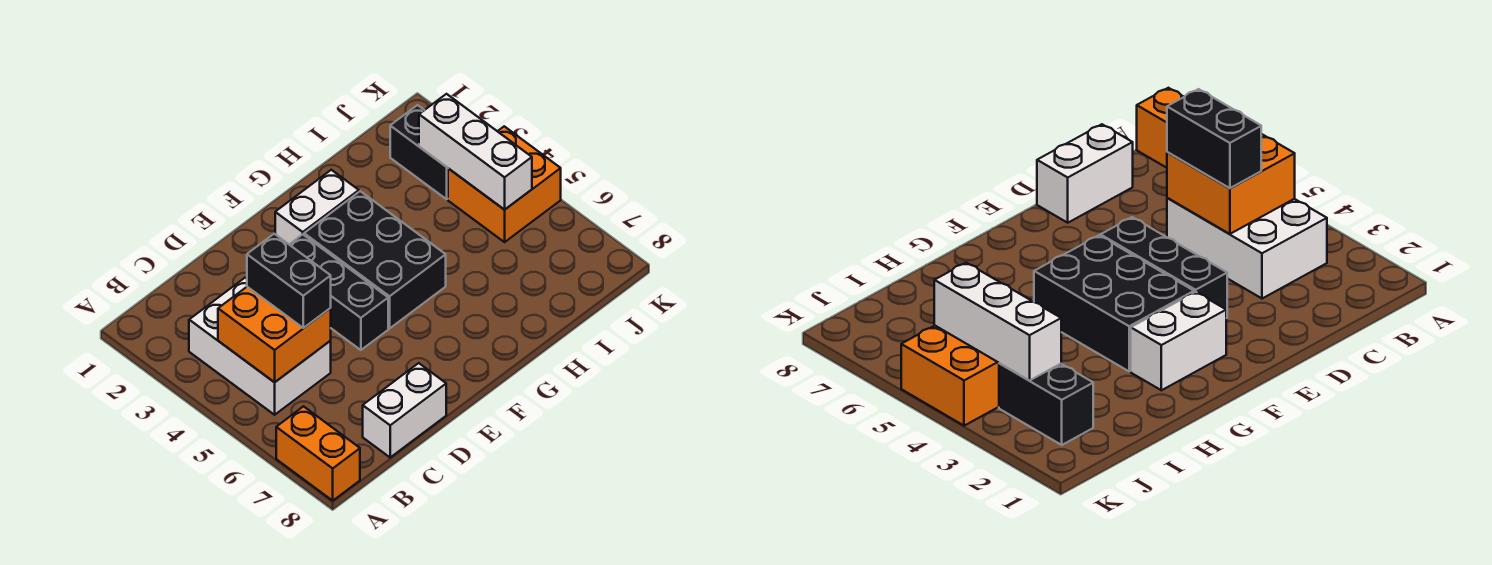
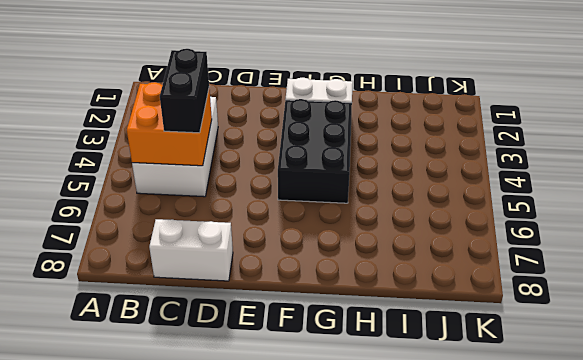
none -> orange brick A7:A8 level 1
none -> black brick E3:E5 level 1

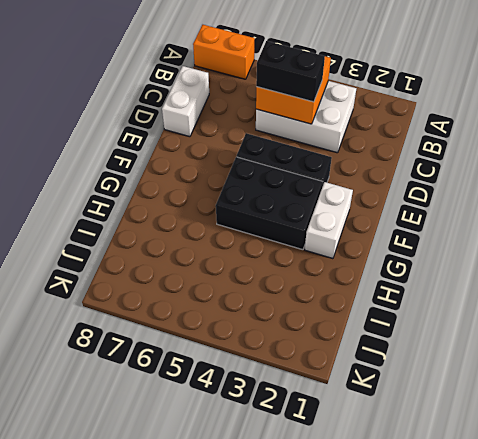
none -> black brick J2:J3 level 1
none -> orange brick J4:K5 level 1

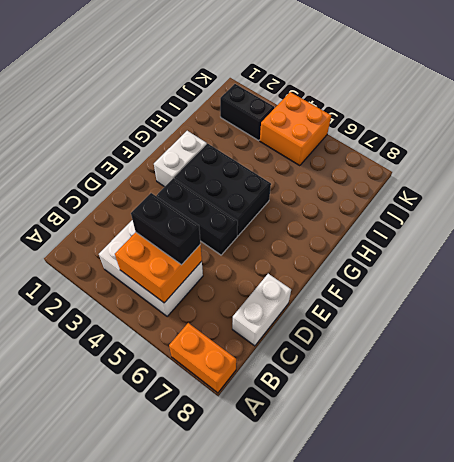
none -> white brick J3:J5 level 2

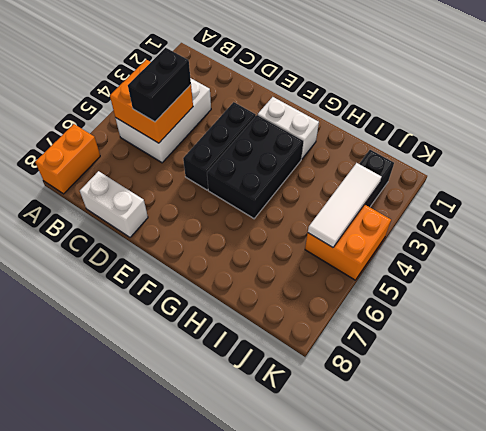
white tile J3:J5 level 2 -> white brick J3:J5 level 2

